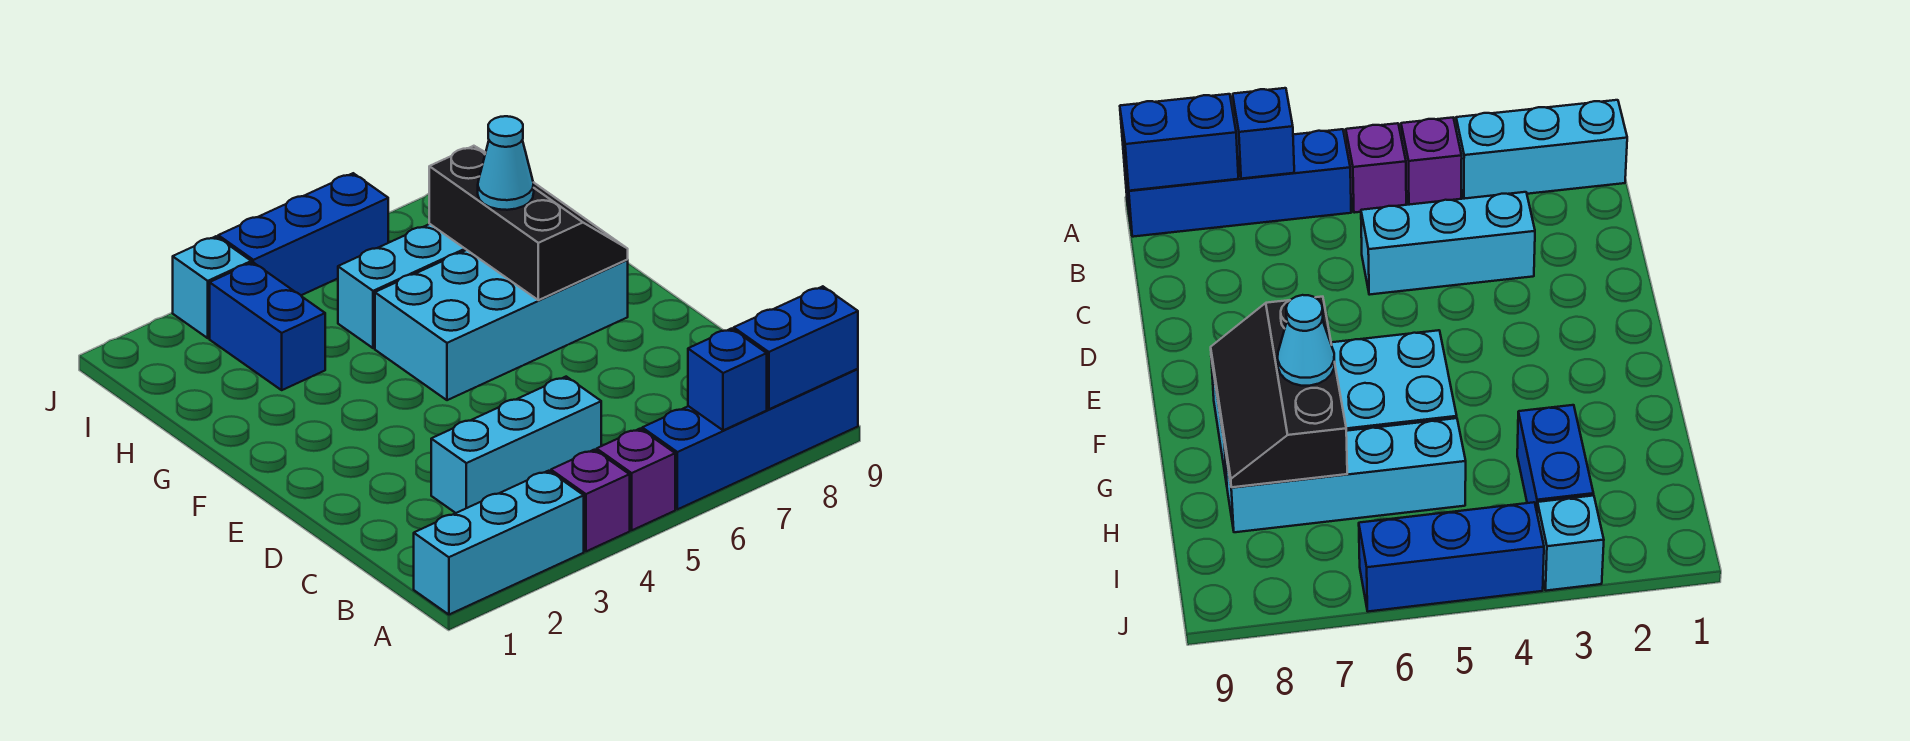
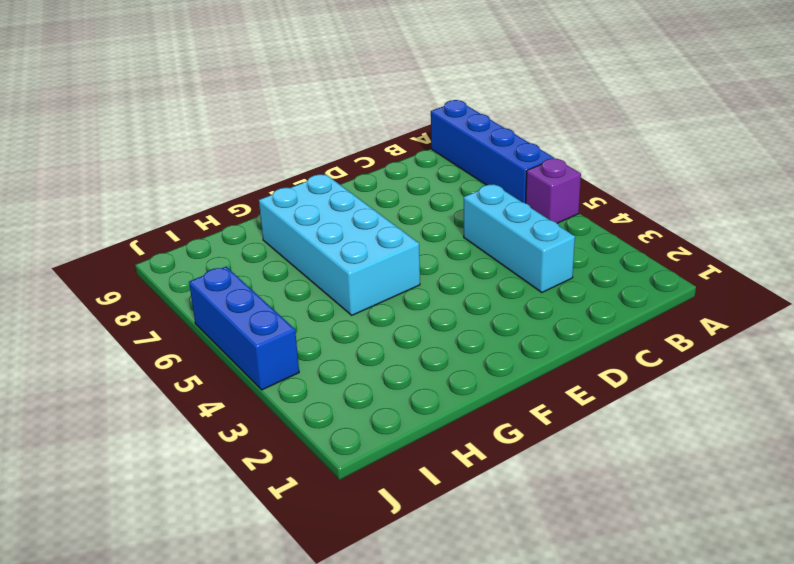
none -> cyan brick A1:A3 level 1
none -> purple brick A4 level 1
none -> blue brick H3:I3 level 1

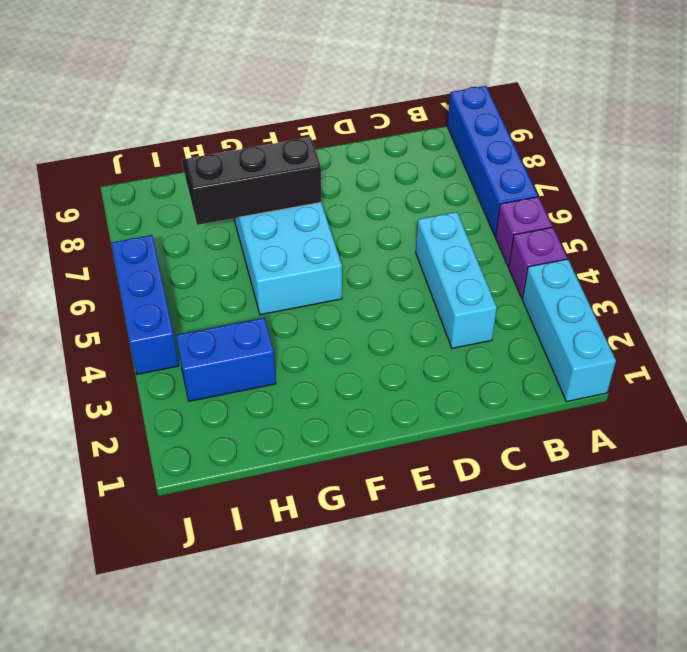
none -> cyan brick H5:H8 level 1
none -> cyan brick J3 level 1
none -> blue brick A7 level 2

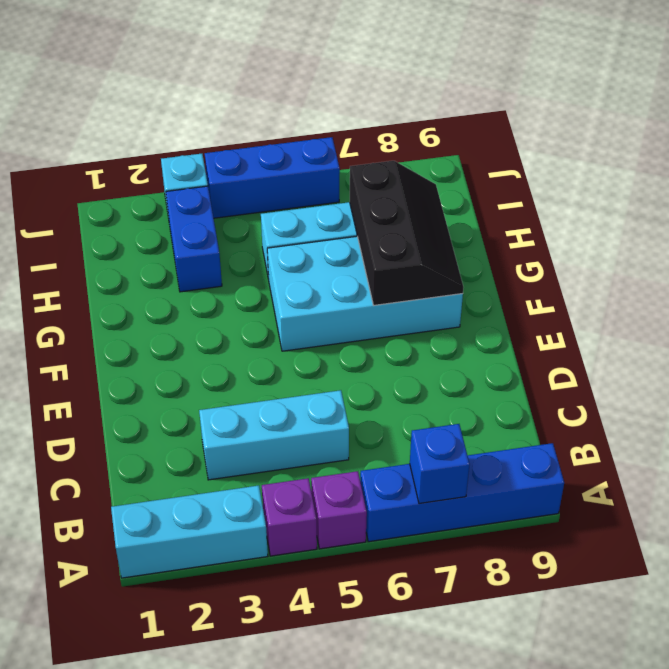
none -> blue brick A8:A9 level 2
none -> cyan cone G7 level 3

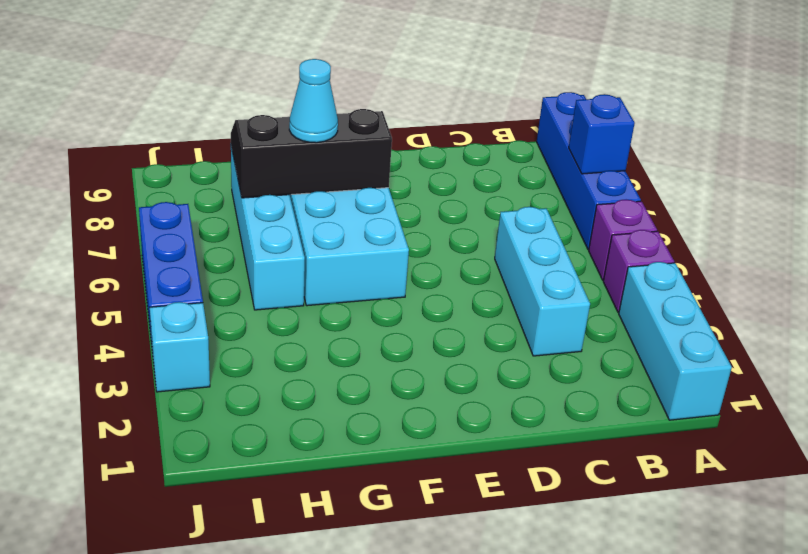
none -> blue brick H3:I3 level 1
none -> blue brick A8:A9 level 2

